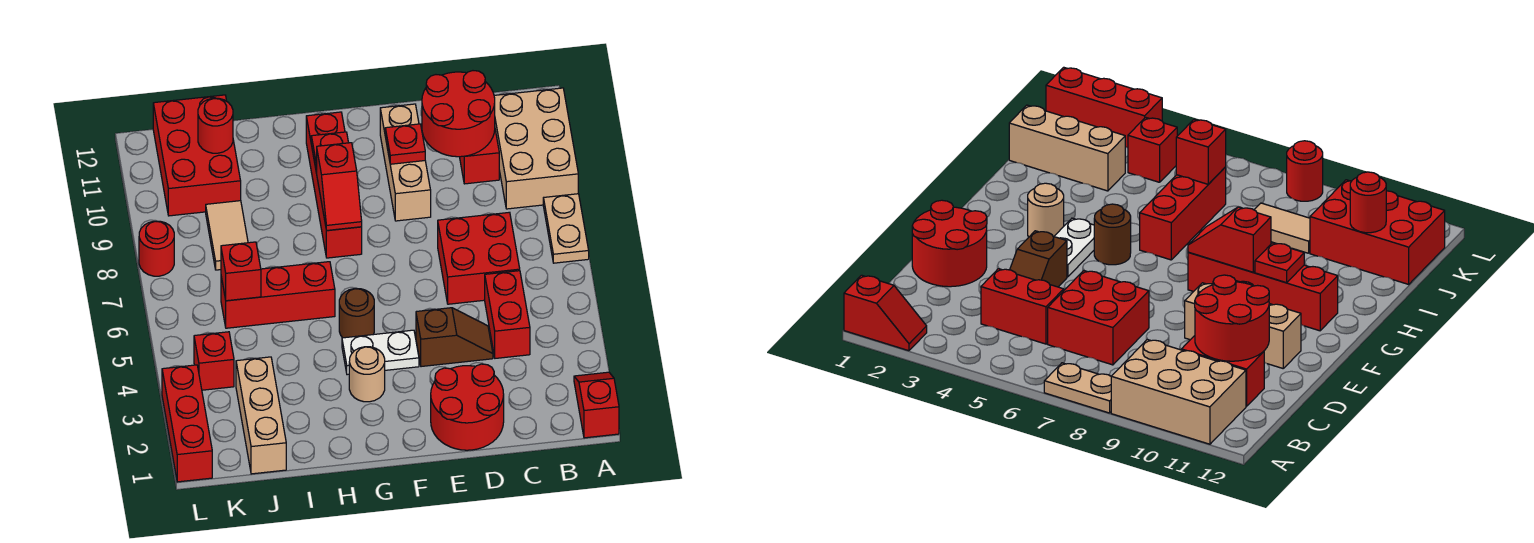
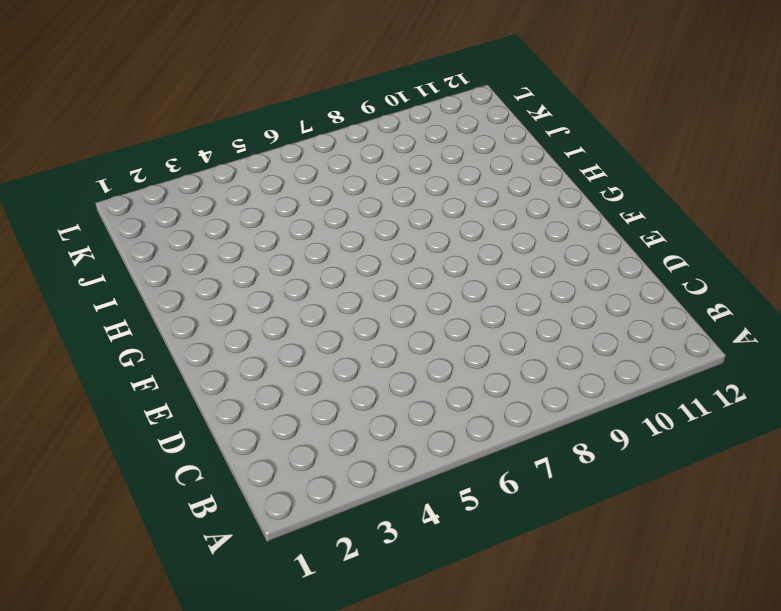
none -> red slope A1:A2 level 1 top 1
none -> tan plate A7:A8 level 1
none -> tan brick A9:B11 level 1

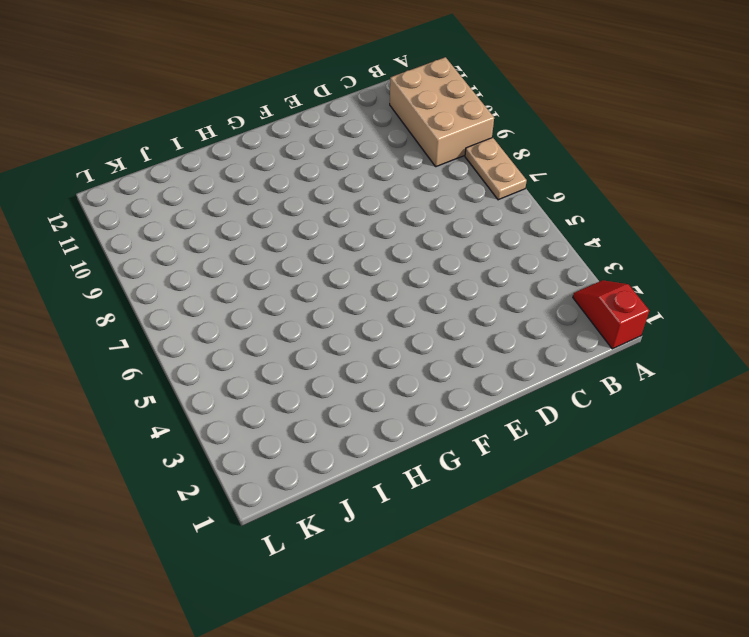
none -> red brick C4:C5 level 1
none -> red brick C6:D7 level 1
none -> red brick C10:C11 level 1

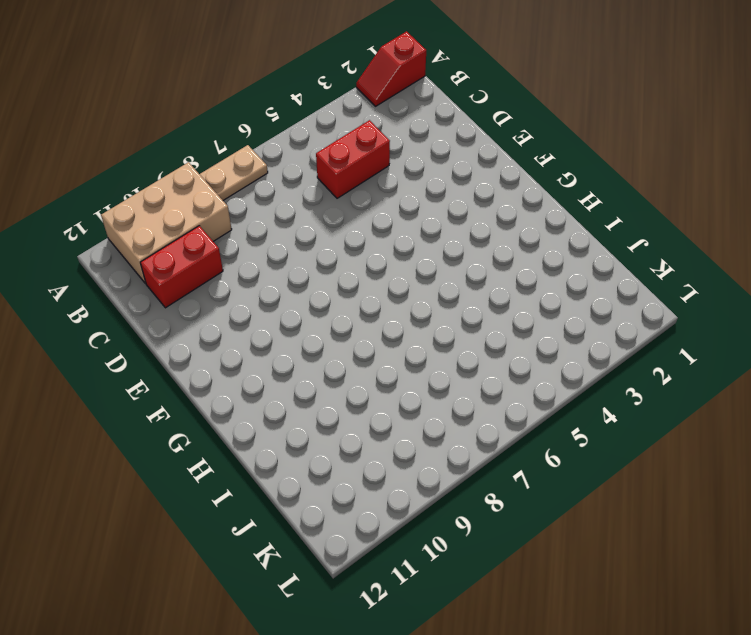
none -> red brick C6:D7 level 1
none -> red round brick D1:E2 level 1
none -> brown slope D4:E4 level 1 top E

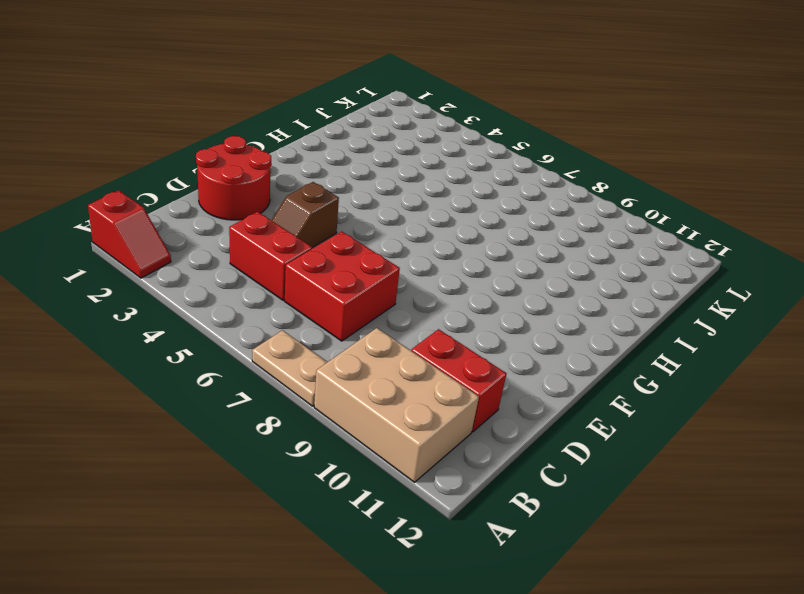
none -> tan brick E9:E11 level 1
none -> white plate F4:G4 level 1
none -> tan round brick G3 level 1

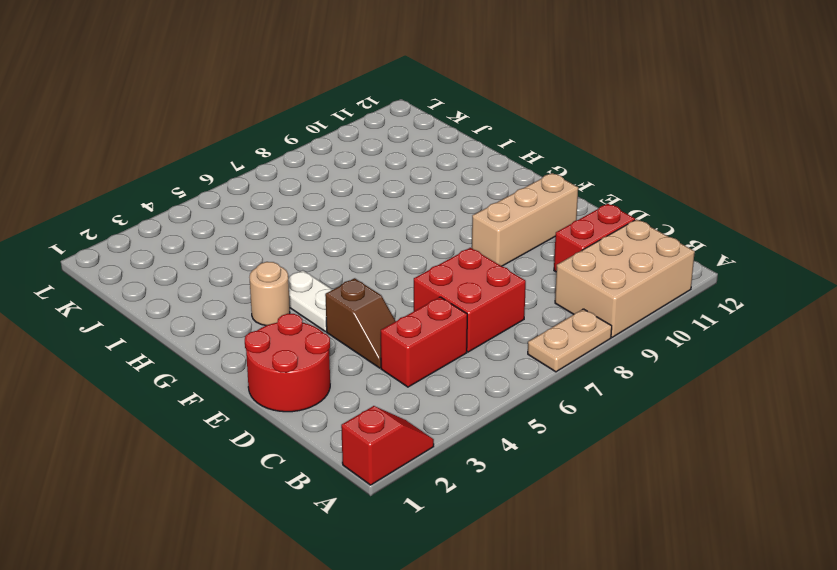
none -> brown round brick G5 level 1
none -> red brick G8:G11 level 1
none -> red brick H6:J6 level 1

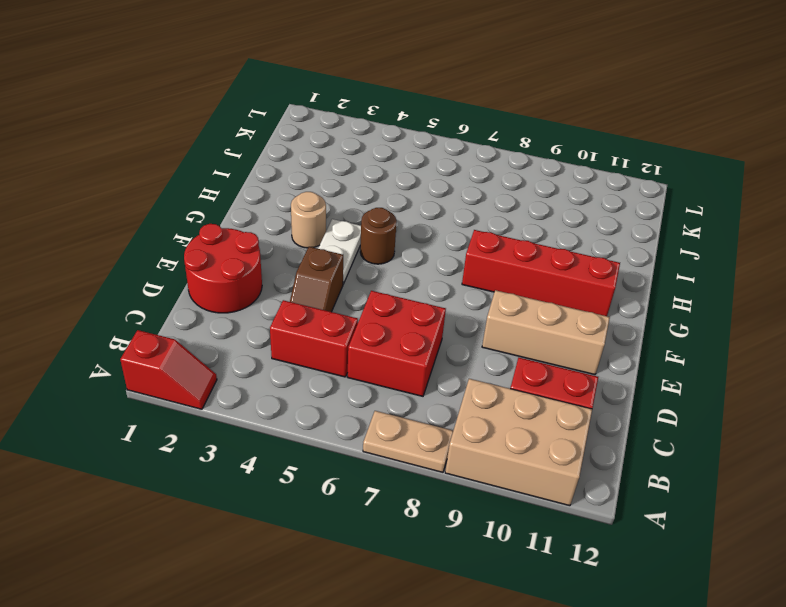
none -> red brick H6:J6 level 1
none -> tan brick J1:J3 level 1
none -> tan tile J8:J9 level 1

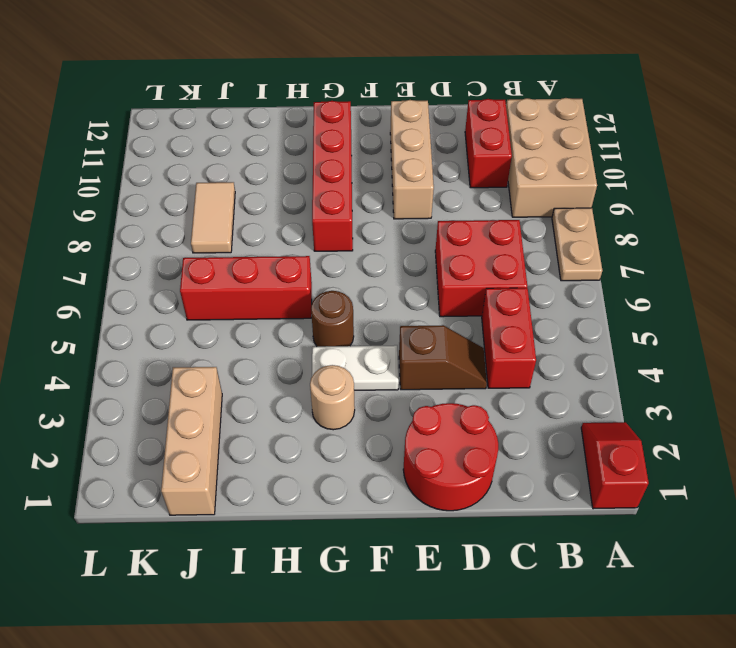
none -> red brick J10:K12 level 1
none -> red brick K4 level 1
none -> red brick L1:L3 level 1

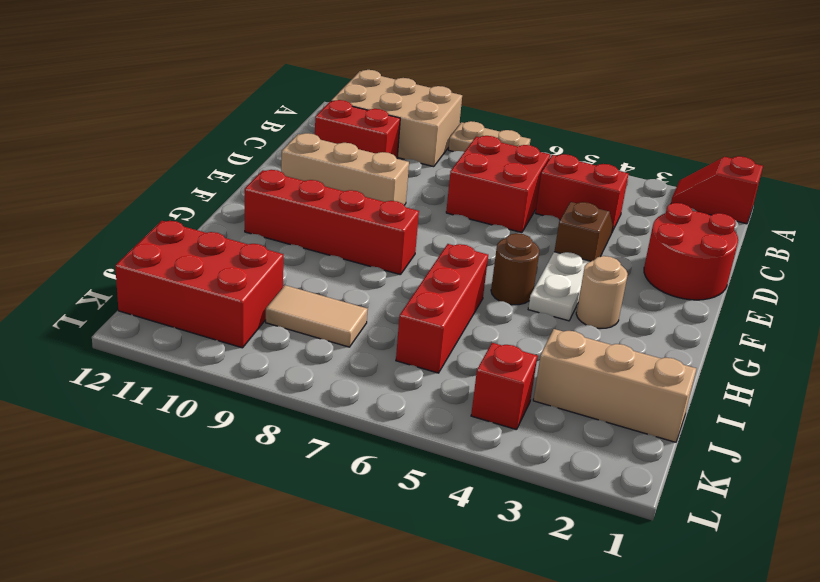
none -> red brick L1:L3 level 1
none -> red round brick L8 level 1
none -> red round brick C10:D11 level 2

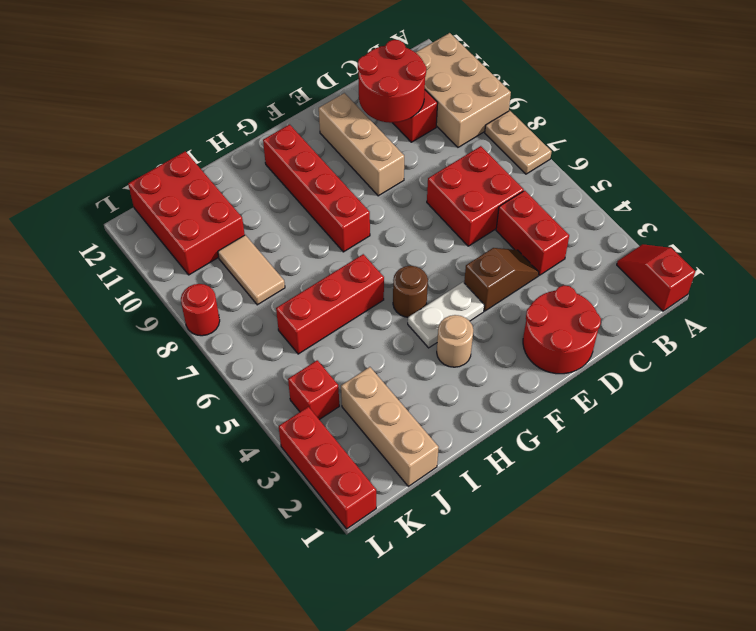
none -> red plate E10 level 2
none -> red slope G8:G9 level 2 top 9
none -> red plate G10 level 2

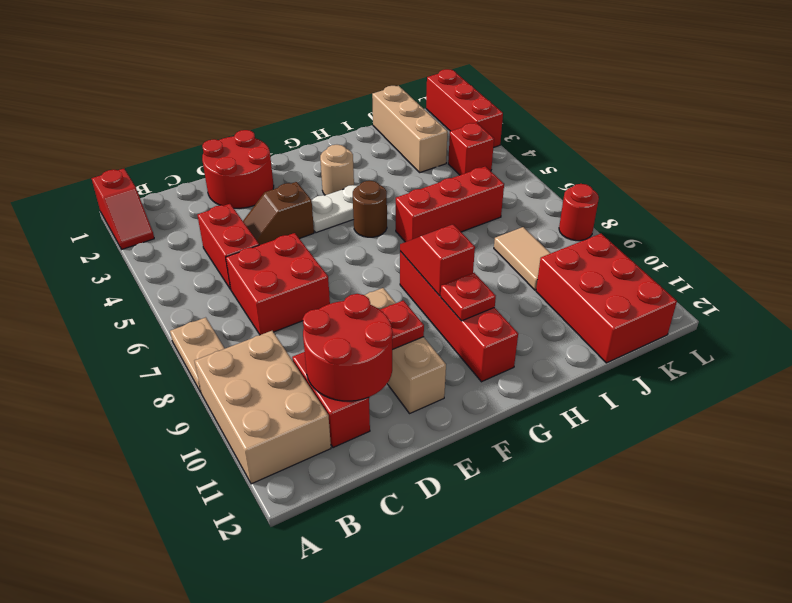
none -> red brick J6 level 2
none -> red round brick J11 level 2

